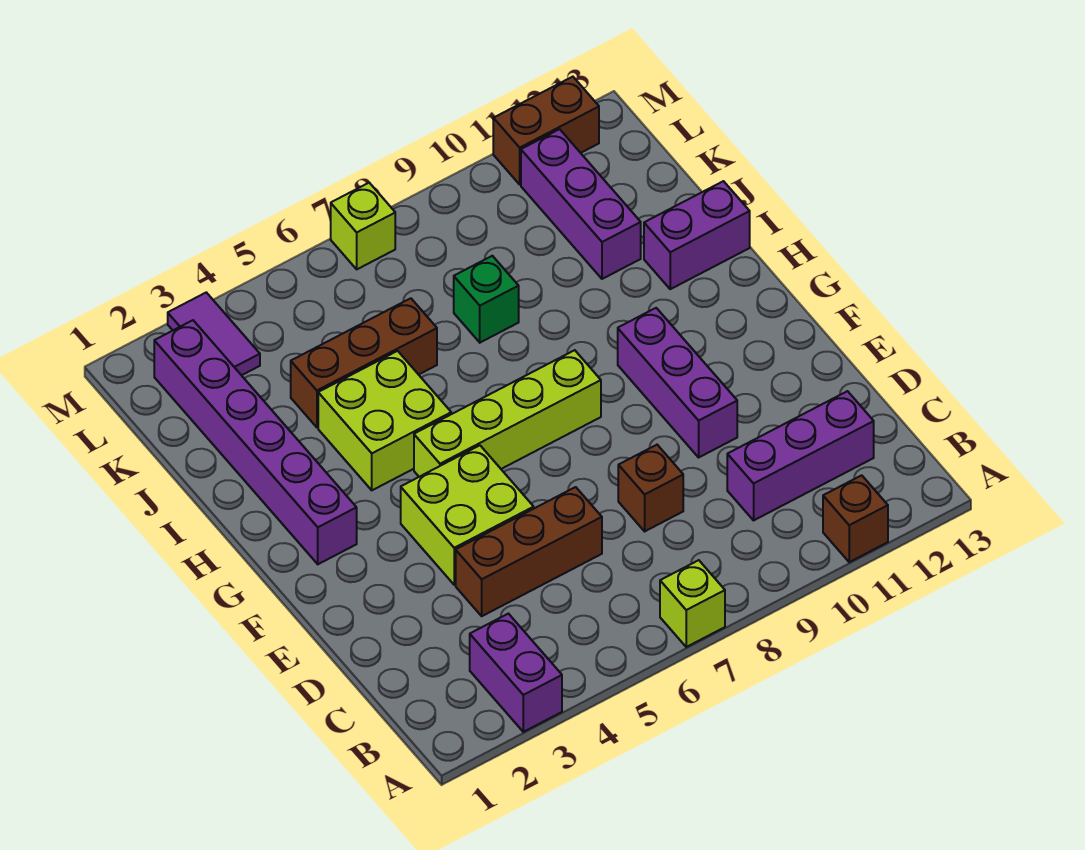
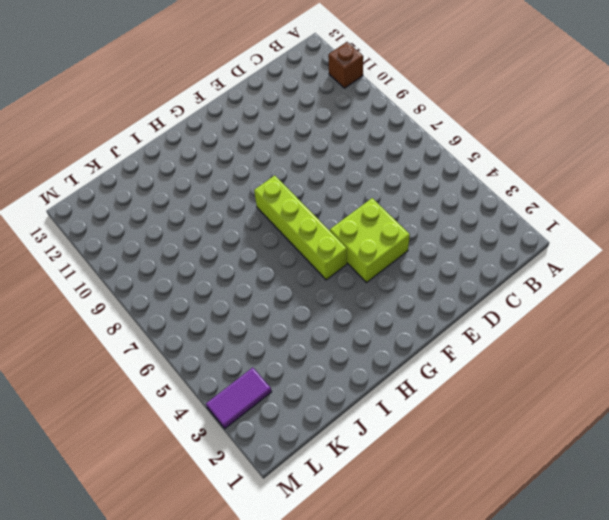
none -> purple brick A3:B3 level 1
none -> lime brick A7 level 1
none -> purple brick C10:C12 level 1

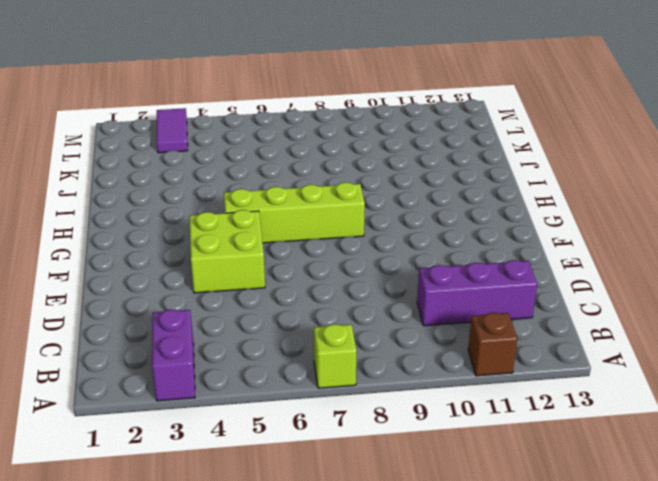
none -> brown brick D4:D6 level 1
none -> brown brick D8 level 1
none -> purple brick E10:G10 level 1

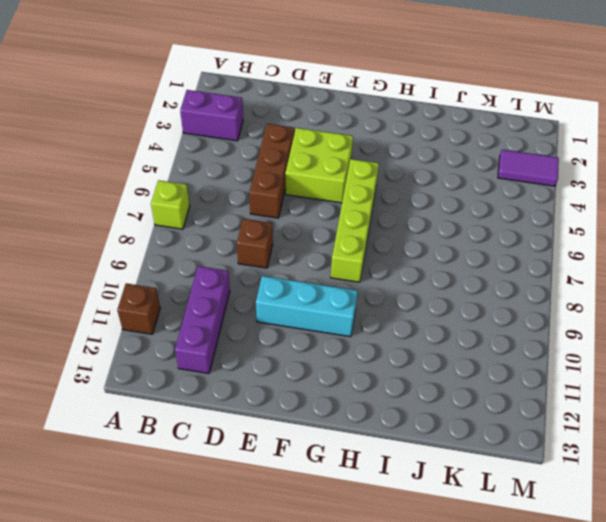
cyan brick E10:G10 level 1 -> purple brick E10:G10 level 1
none -> purple brick G2:L2 level 1
none -> lime brick H4:I5 level 1
none -> purple brick I12:I13 level 1

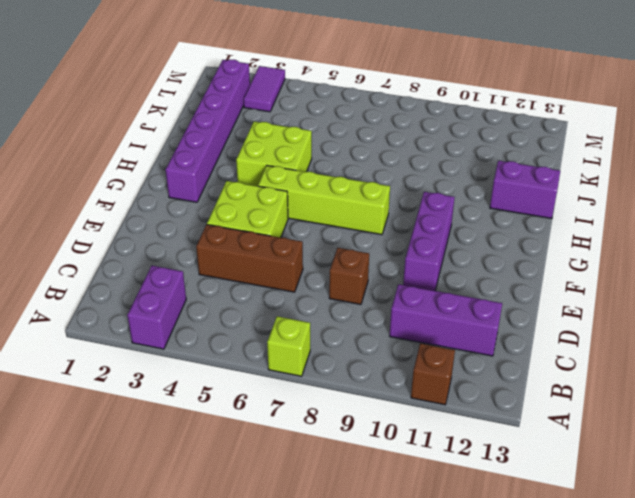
none -> brown brick J4:J6 level 1
none -> green brick J8 level 1
none -> purple brick J11:L11 level 1

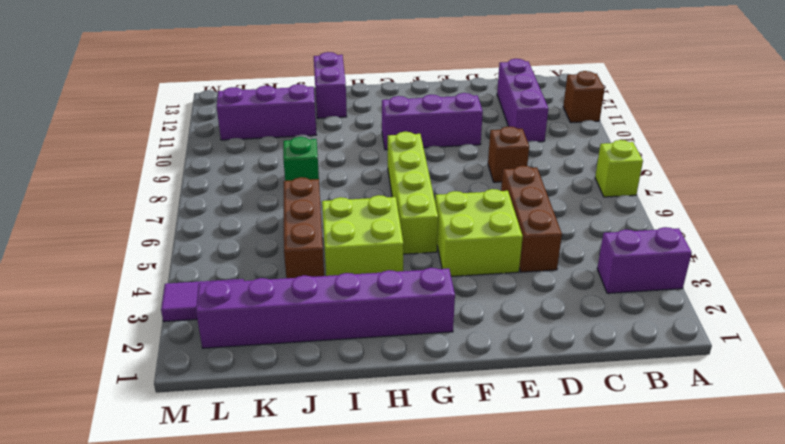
none -> lime brick M7 level 1
none -> brown brick M11:M12 level 1

